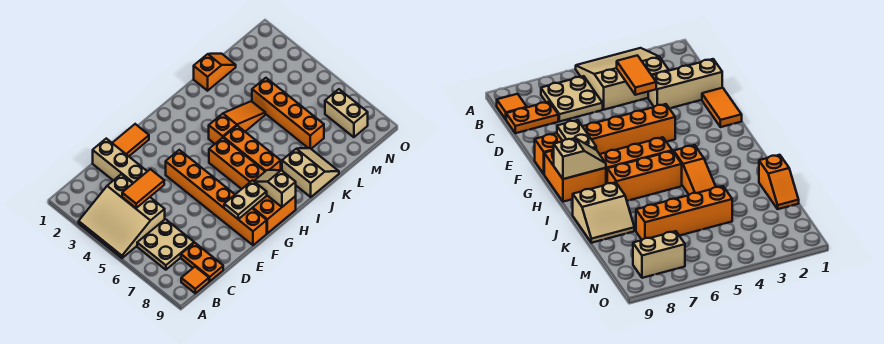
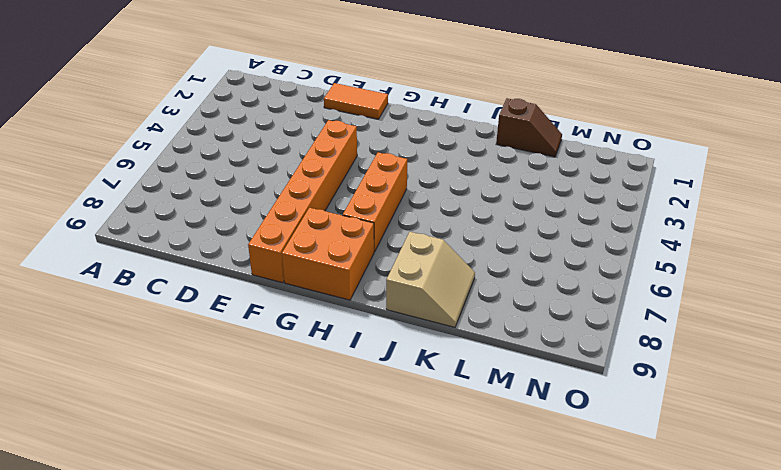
brown slope K1:L1 level 1 top K -> orange slope K1:L1 level 1 top K
none -> tan slope A3:C5 level 1 top C
none -> tan plate B6:C7 level 1
none -> orange tile B9 level 1

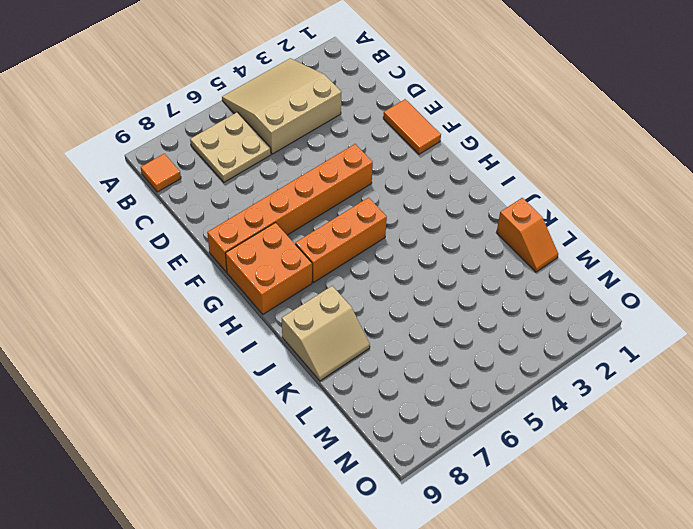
none -> orange plate C8:C9 level 1
none -> tan brick D1:D3 level 1
none -> orange slope I4:K4 level 1 top I

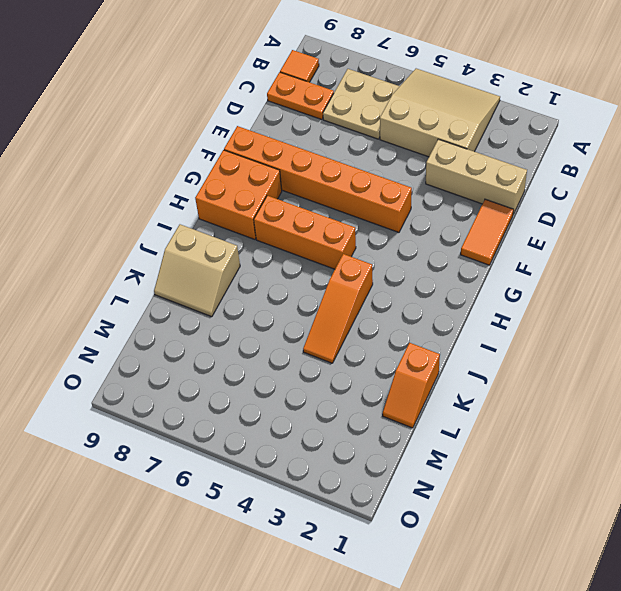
none -> orange brick I5:I7 level 1
none -> orange brick L4:L7 level 1
none -> tan brick N7:N8 level 1

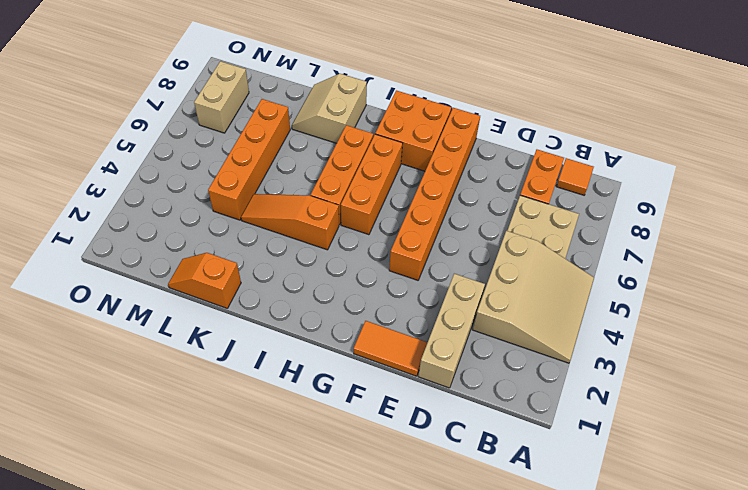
none -> orange tile C4:D4 level 2
none -> tan plate F8:G8 level 2
none -> tan slope H8:H9 level 2 top 9

